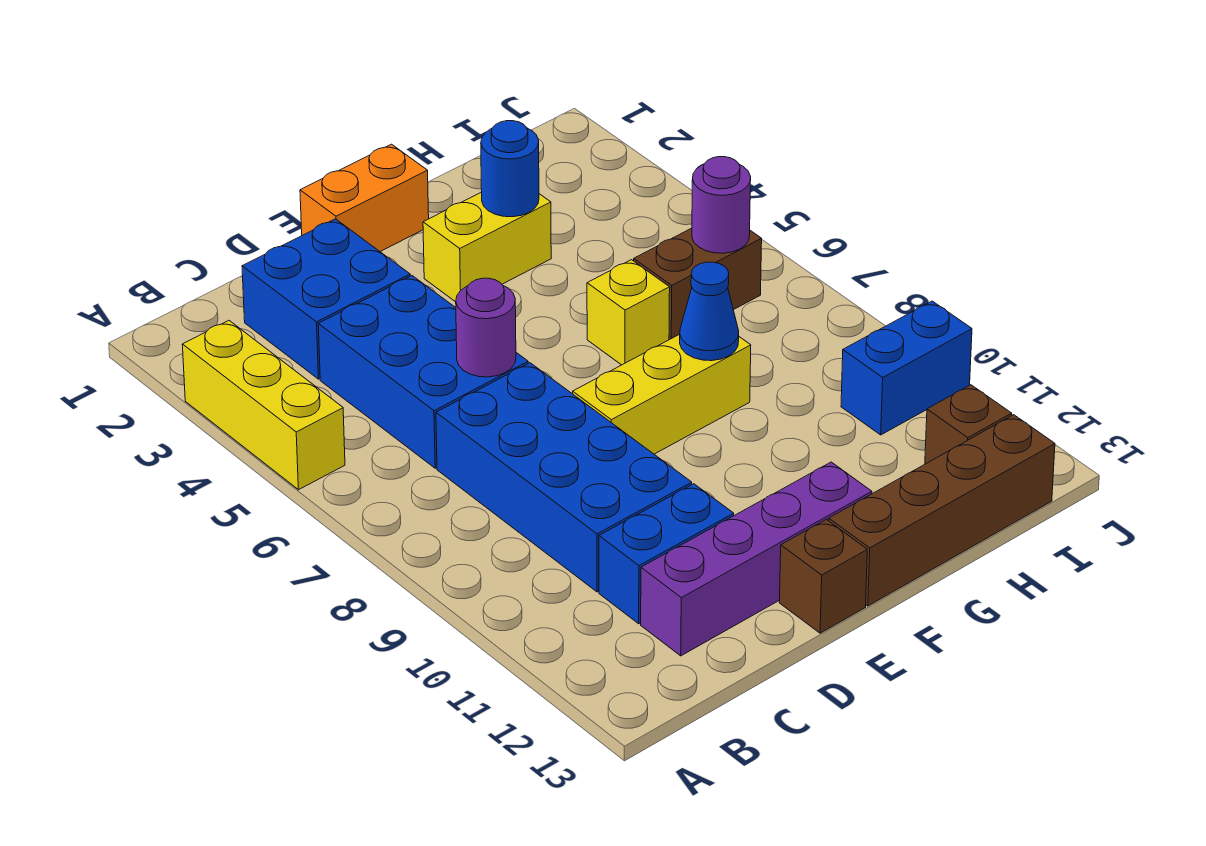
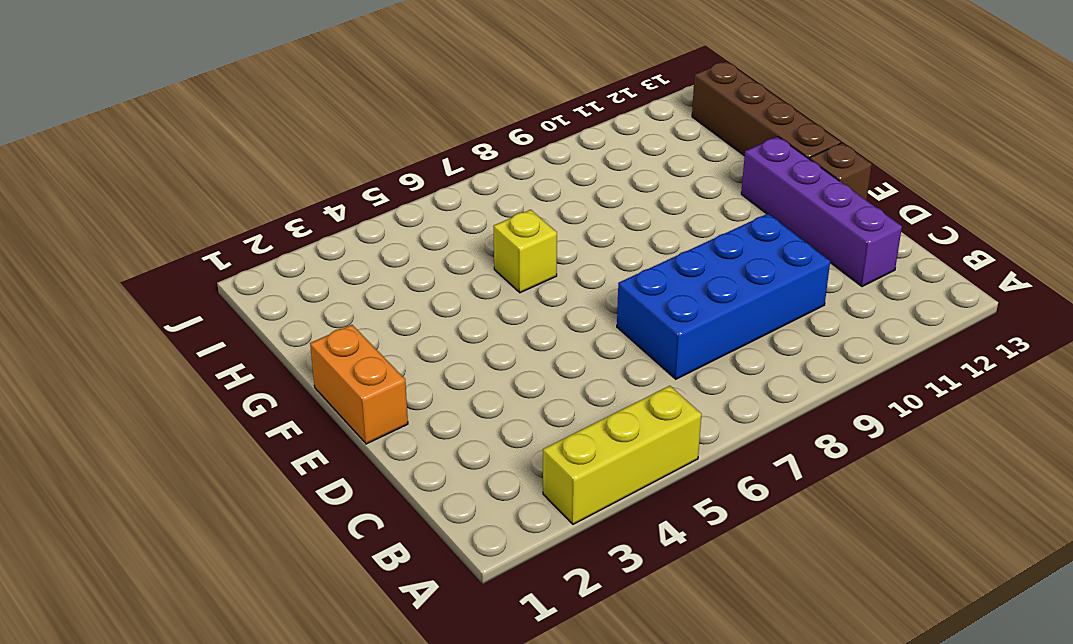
none -> blue brick C2:D3 level 1
none -> blue brick C4:D6 level 1
none -> blue brick C11:D11 level 1

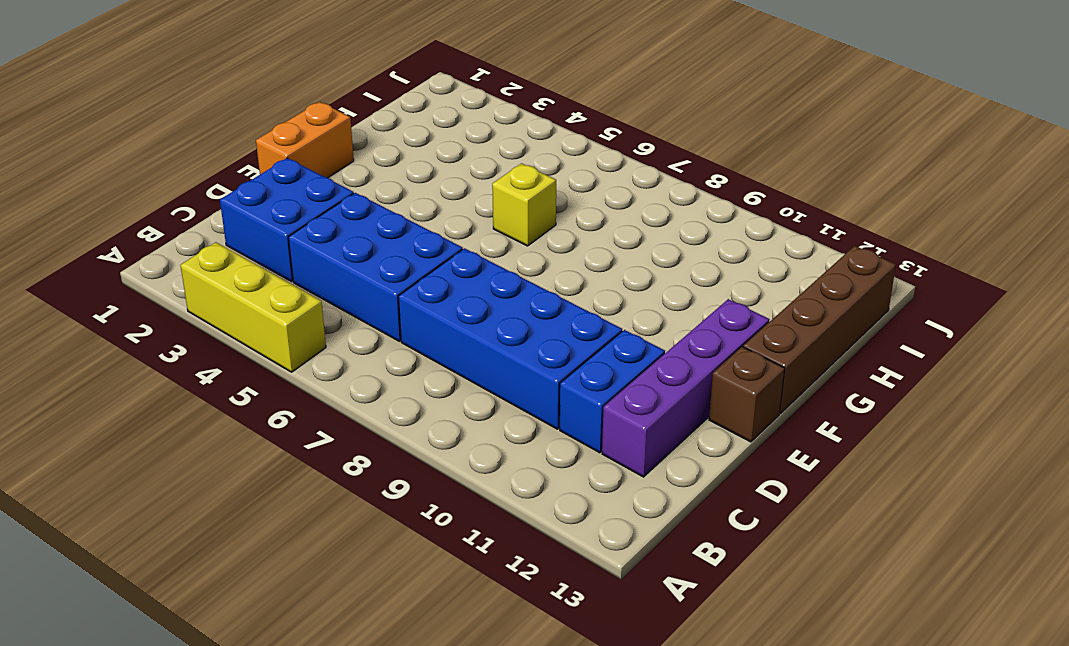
none -> yellow brick E8:G8 level 1
none -> yellow brick F3:G3 level 1
none -> brown brick H6:I6 level 1

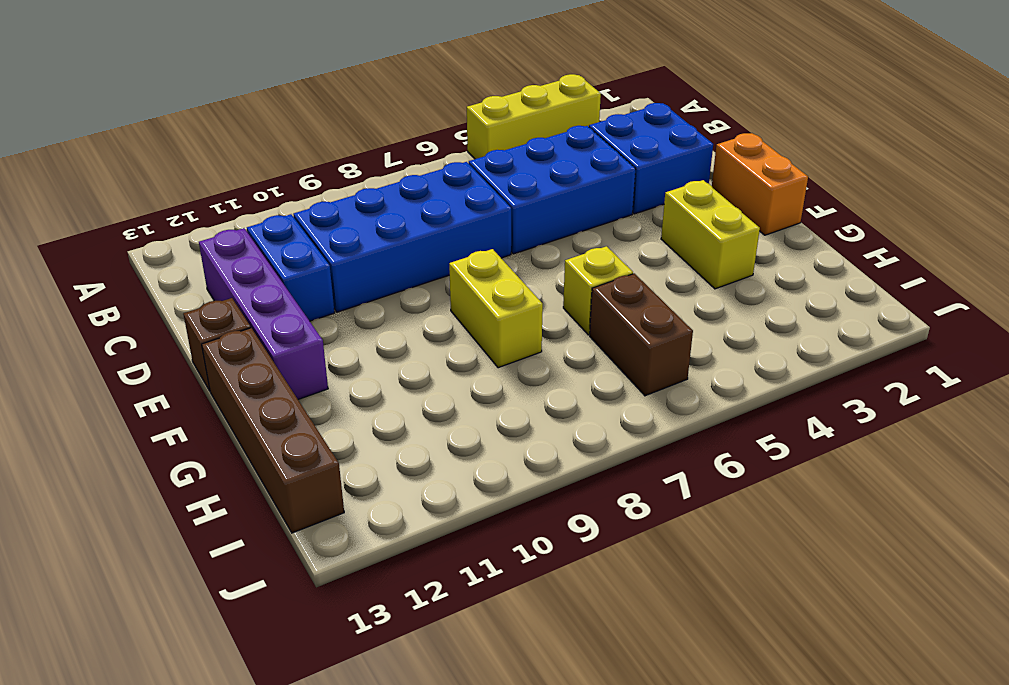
yellow brick F8:G8 level 1 -> yellow brick E8:G8 level 1
none -> blue brick I10:J10 level 1
none -> brown brick I12 level 1
none -> purple round brick D6 level 2

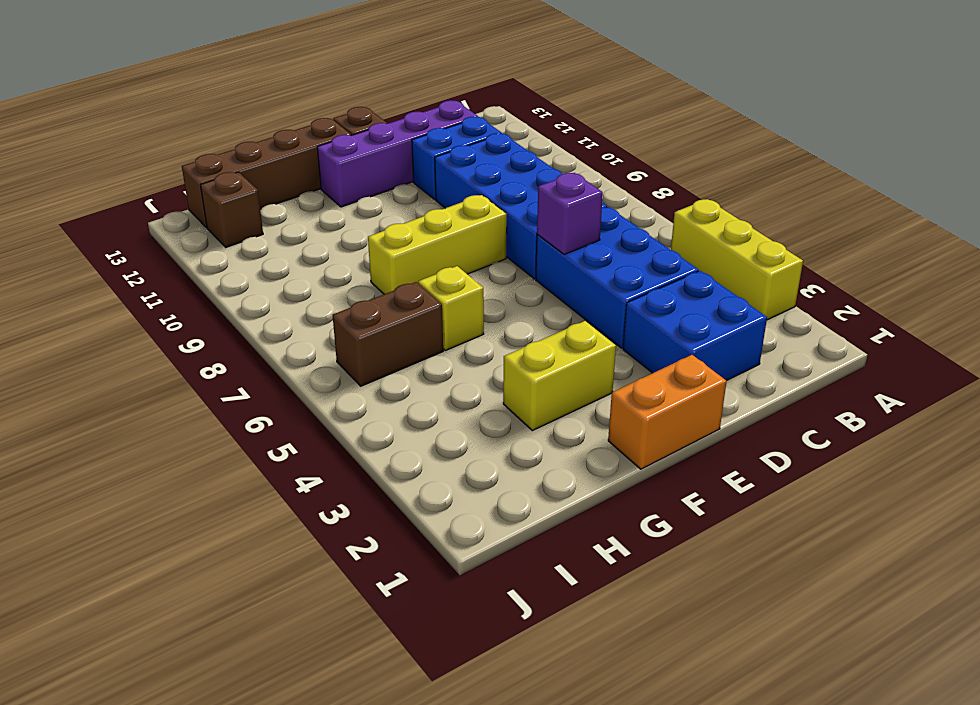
purple brick D6 level 2 -> purple round brick D6 level 2
none -> blue brick I10:J10 level 1
none -> blue round brick G3 level 2
none -> blue cone G8 level 2

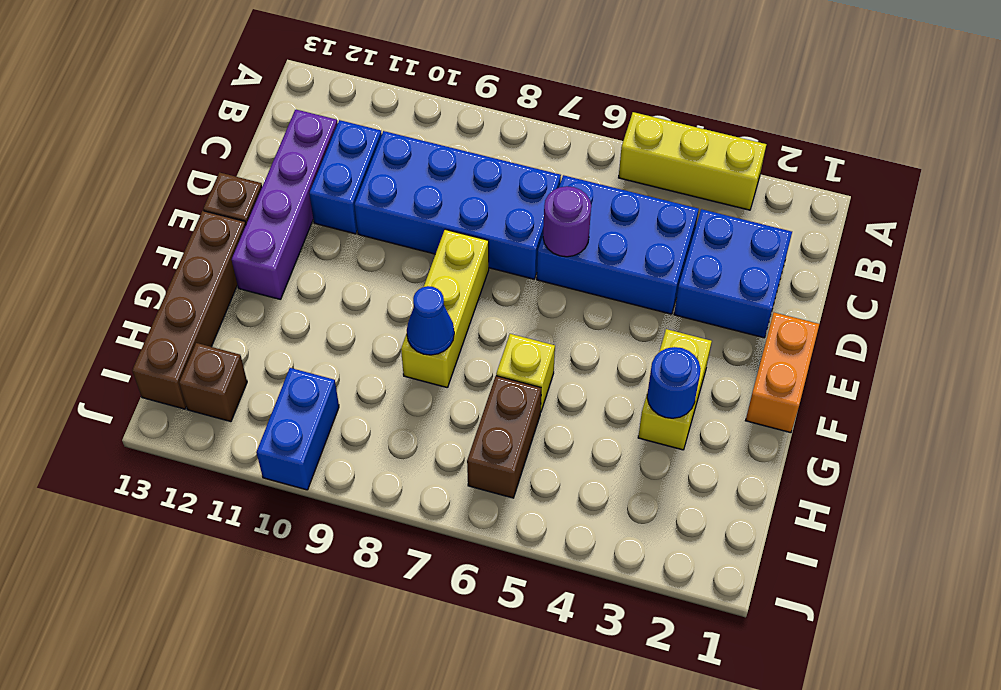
none -> purple round brick I6 level 2

